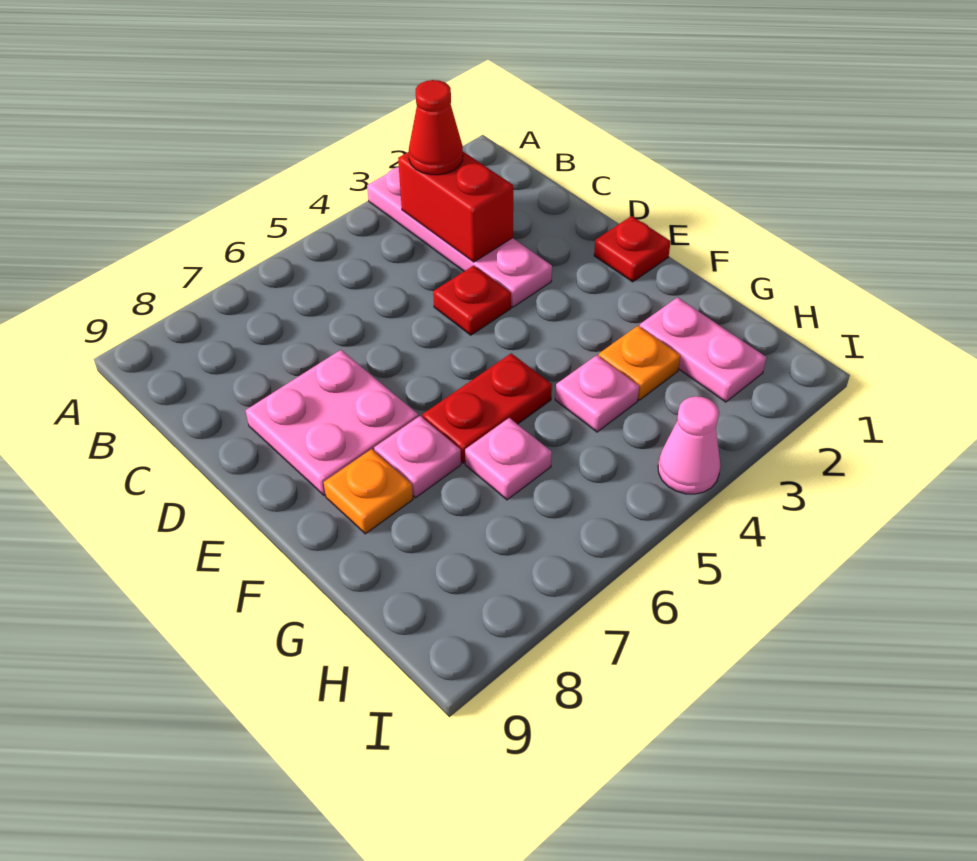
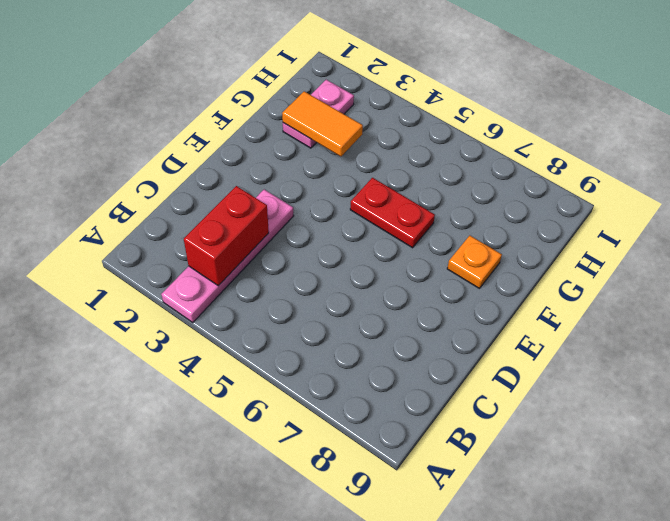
orange tile G2:G3 level 2 -> none
none -> red plate D4 level 1
none -> pink plate D7:E8 level 1
none -> red plate E1 level 1

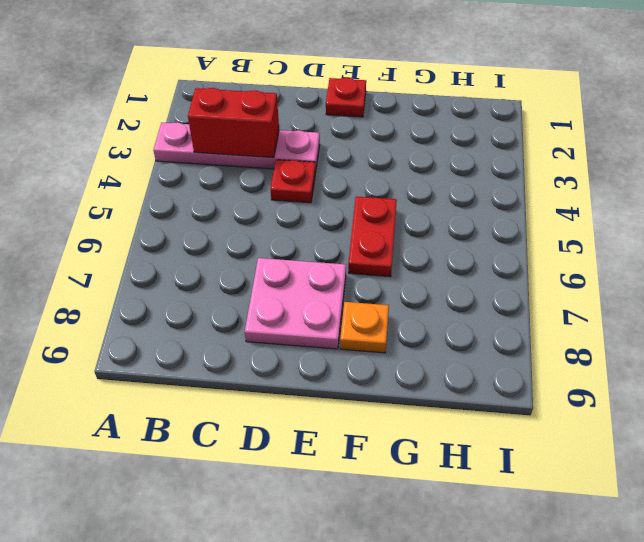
none -> pink plate F7 level 1
none -> pink plate G2:H2 level 1
none -> orange plate G3 level 1

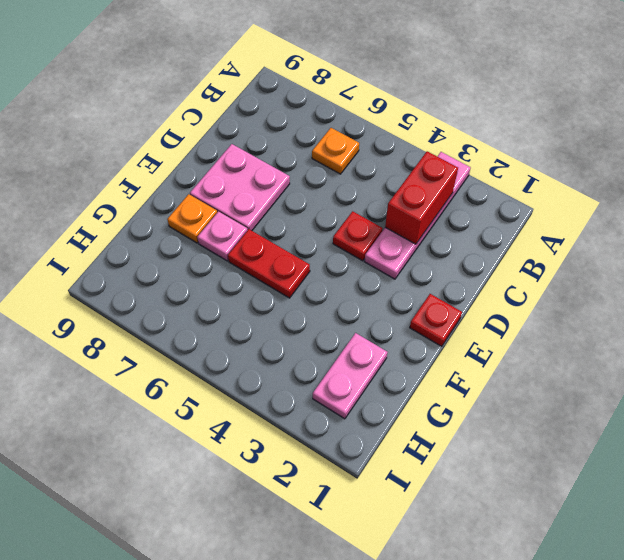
orange plate B6 level 1 -> orange plate G3 level 1
none -> pink plate G4 level 1
none -> pink plate G6 level 1
none -> pink cone I4 level 1

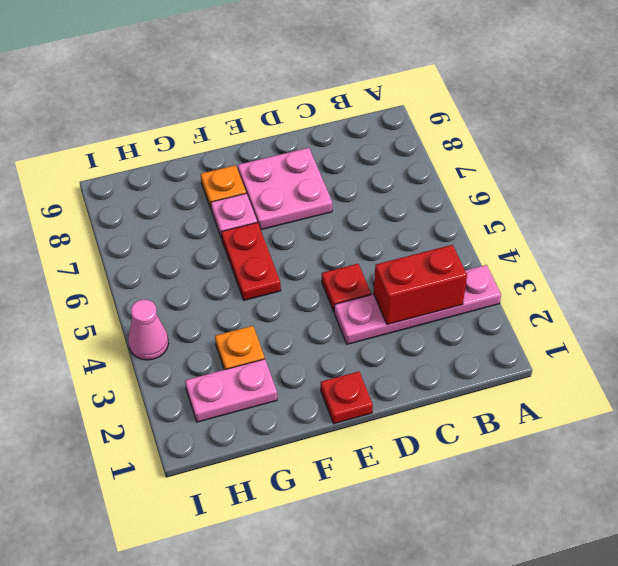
none -> pink plate G4 level 1
none -> pink plate G6 level 1
none -> red cone B3 level 3

